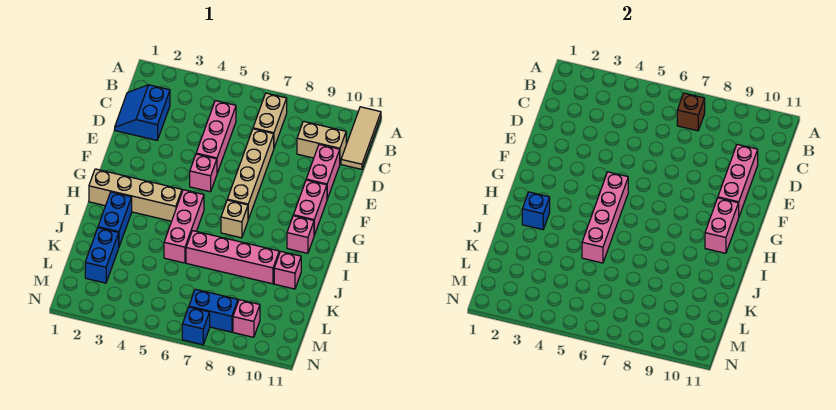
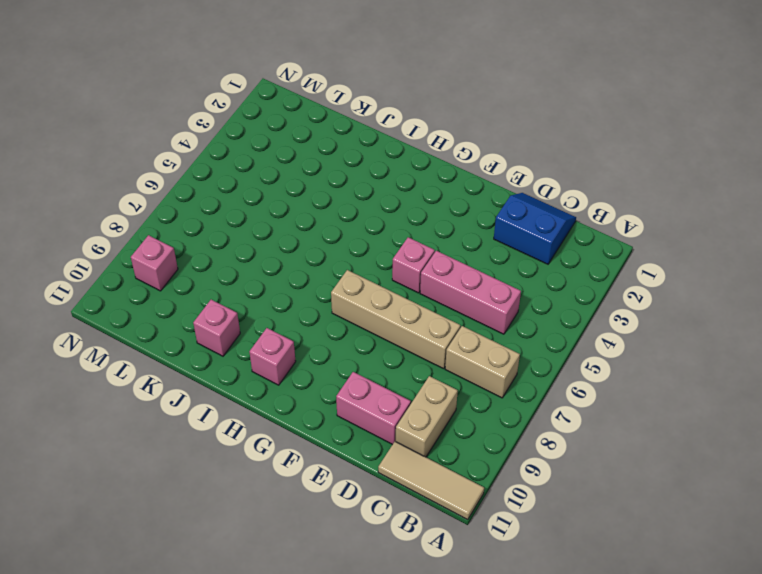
none -> pink brick F10:G10 level 1
none -> tan brick H1:H4 level 1
none -> pink brick H5:J5 level 1

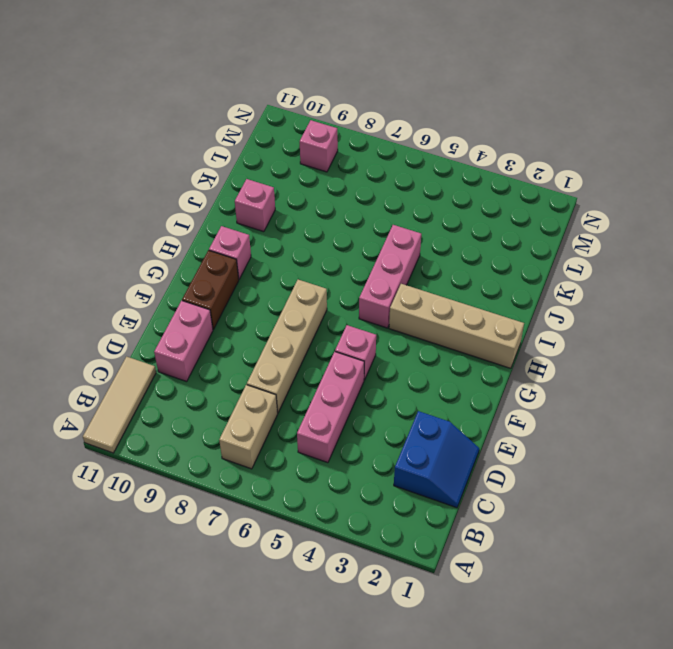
brown brick F10:G10 level 1 -> pink brick F10:G10 level 1
none -> tan brick C9:C10 level 1
none -> tan brick H7 level 1
none -> blue brick I2:J2 level 1

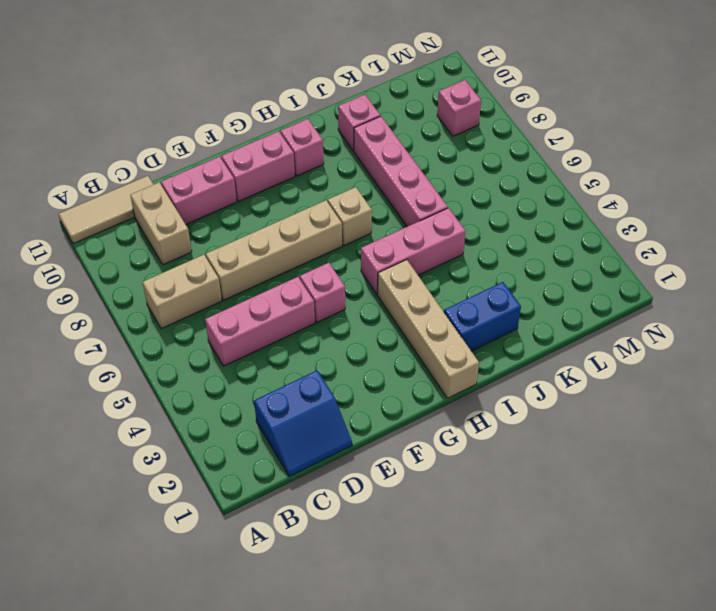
none -> blue brick K2:L2 level 1
none -> blue brick M7:M8 level 1
none -> blue brick N7 level 1

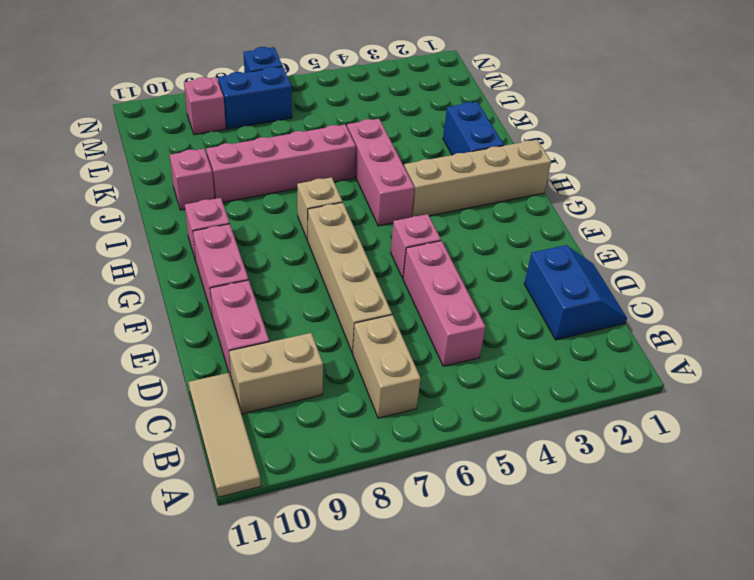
none -> blue brick K2:L2 level 1
none -> brown brick B7 level 2
none -> pink brick D10:F10 level 2

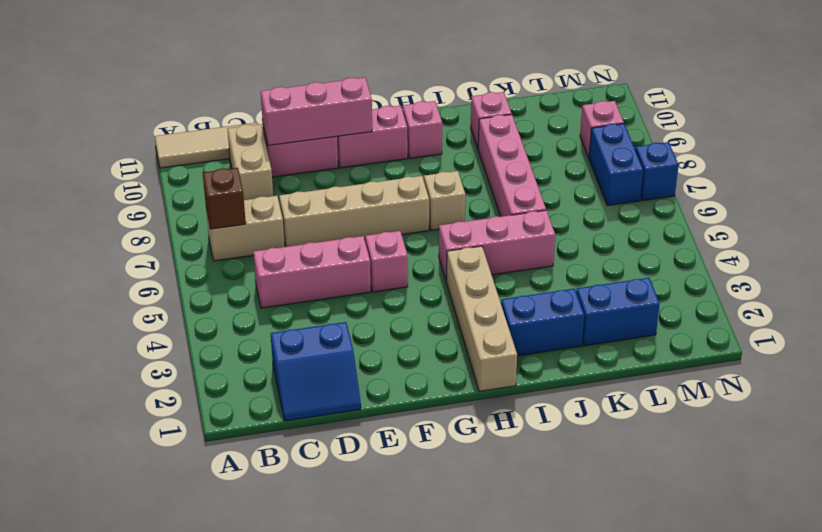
none -> pink brick G5:J5 level 2
none -> pink brick G10:H10 level 2
none -> blue brick I2 level 2

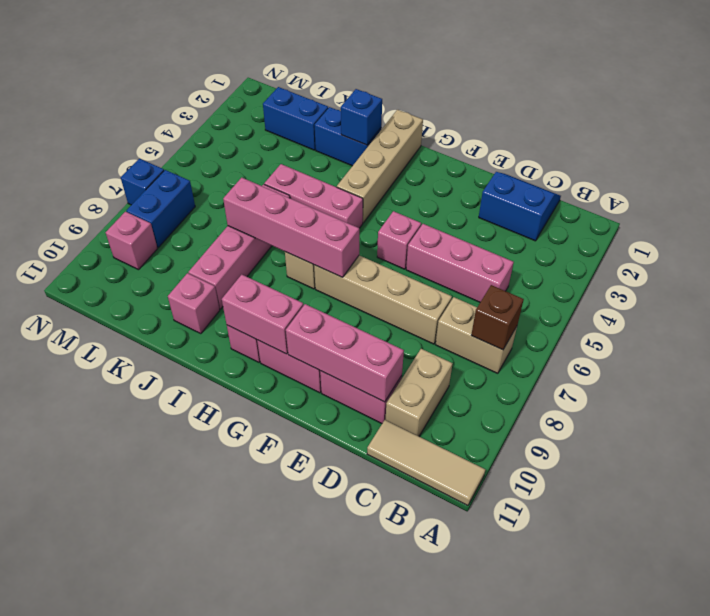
pink brick G7:J7 level 2 -> pink brick G5:J5 level 2

